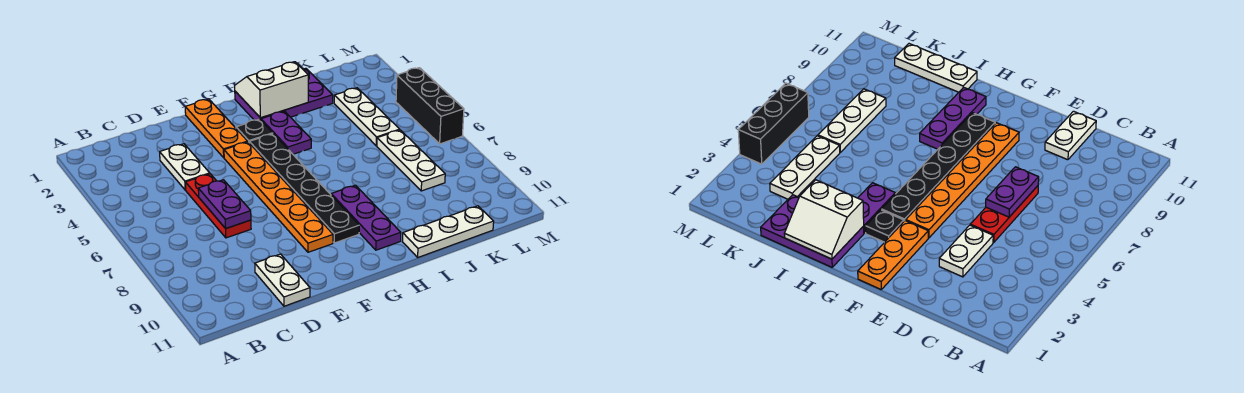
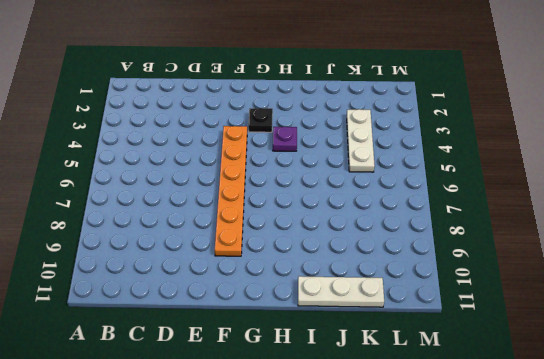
purple plate H4 level 1 -> purple plate H3:H4 level 1
none -> white plate D3:D4 level 1
none -> red plate D5:D7 level 1
none -> white plate D10:D11 level 1

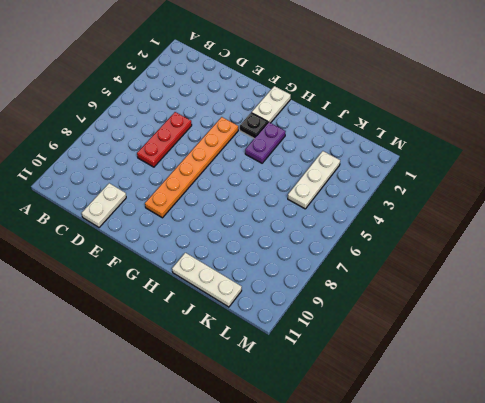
white plate G1:G2 level 1 -> white plate D3:D4 level 1
none -> orange plate F1:F3 level 1
none -> black plate G4:G9 level 1
none -> purple plate H1:J2 level 1

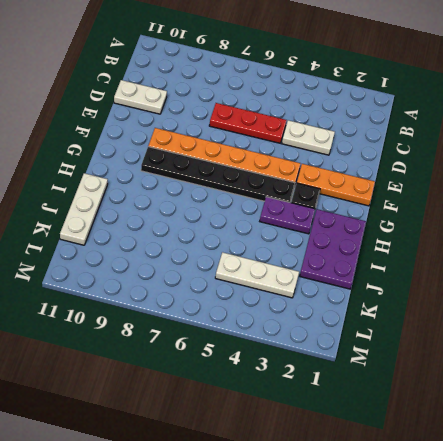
none -> purple plate H8:H10 level 1
none -> white plate K6:K8 level 1
none -> black brick M4:M6 level 1

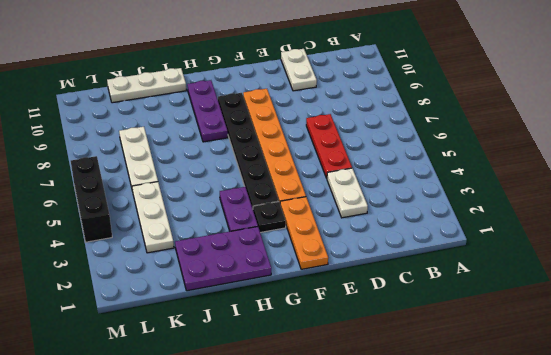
none -> purple plate D6:D7 level 2
none -> white slope H1:I2 level 2 top 2

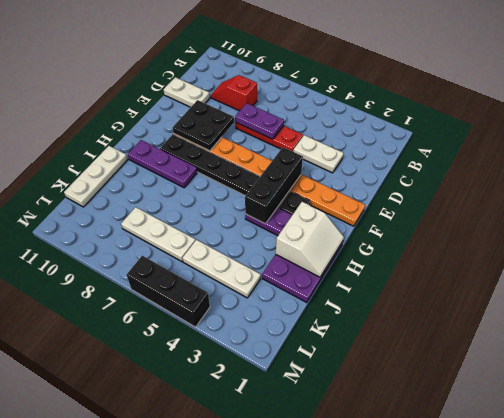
red slope C8:C9 level 1 top 8 -> none
black plate E8:F9 level 2 -> none
black brick F4:H4 level 2 -> none

